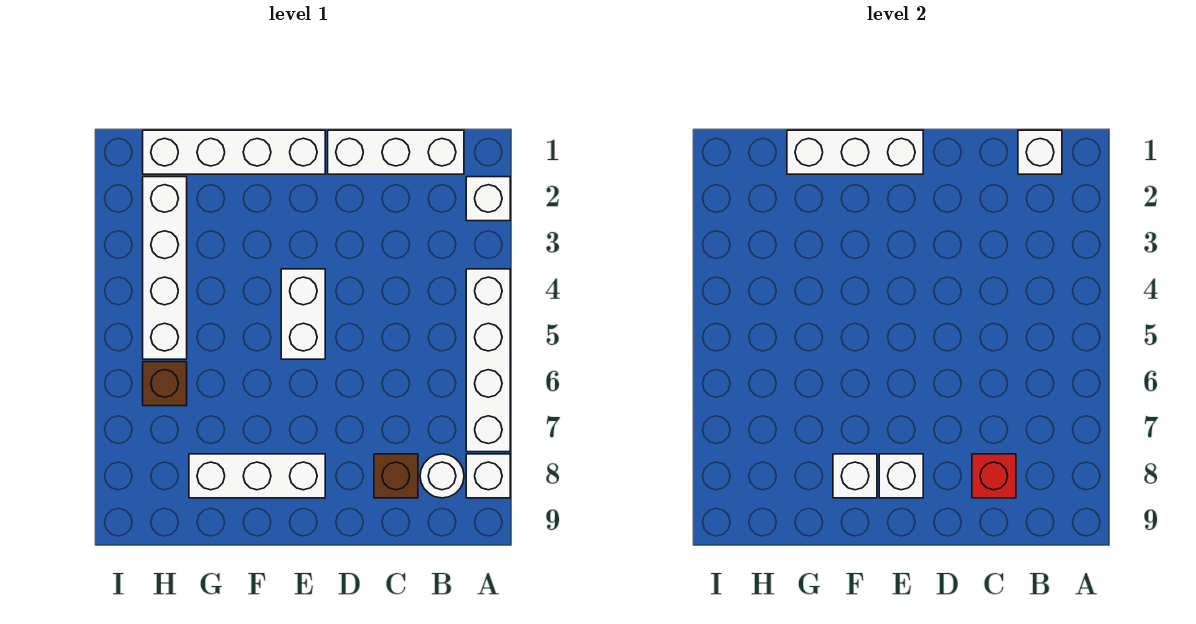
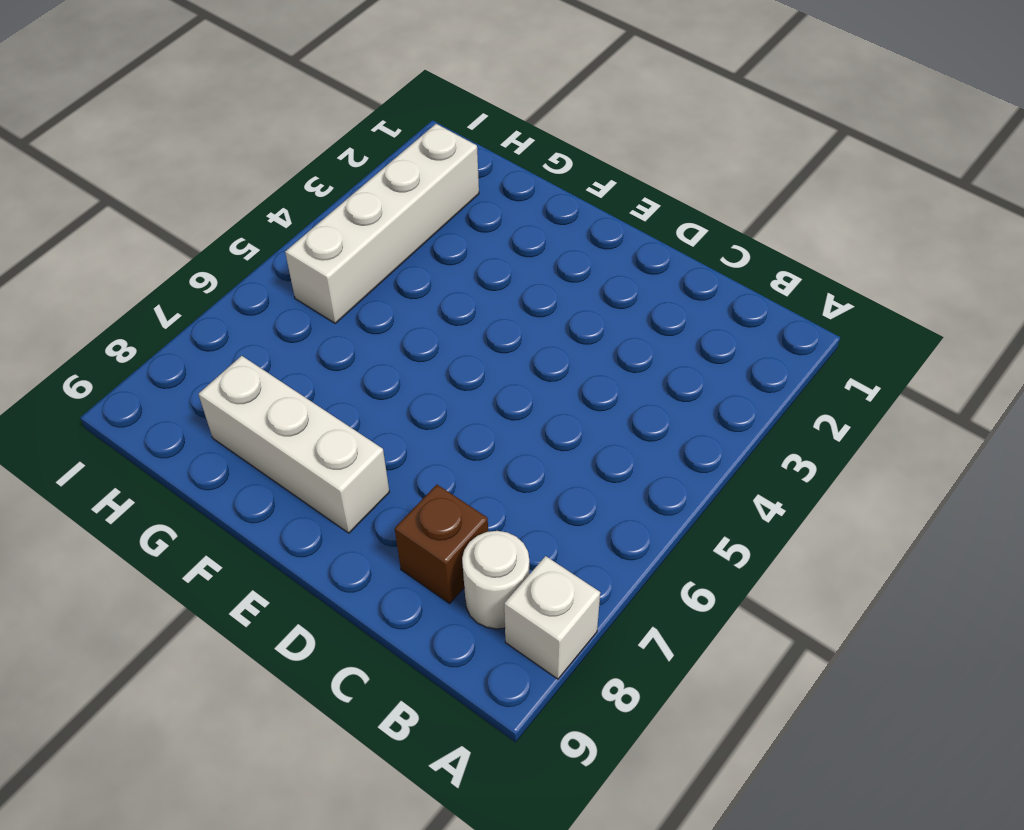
none -> white brick A2 level 1
none -> white brick A4:A7 level 1
none -> white brick B1:D1 level 1

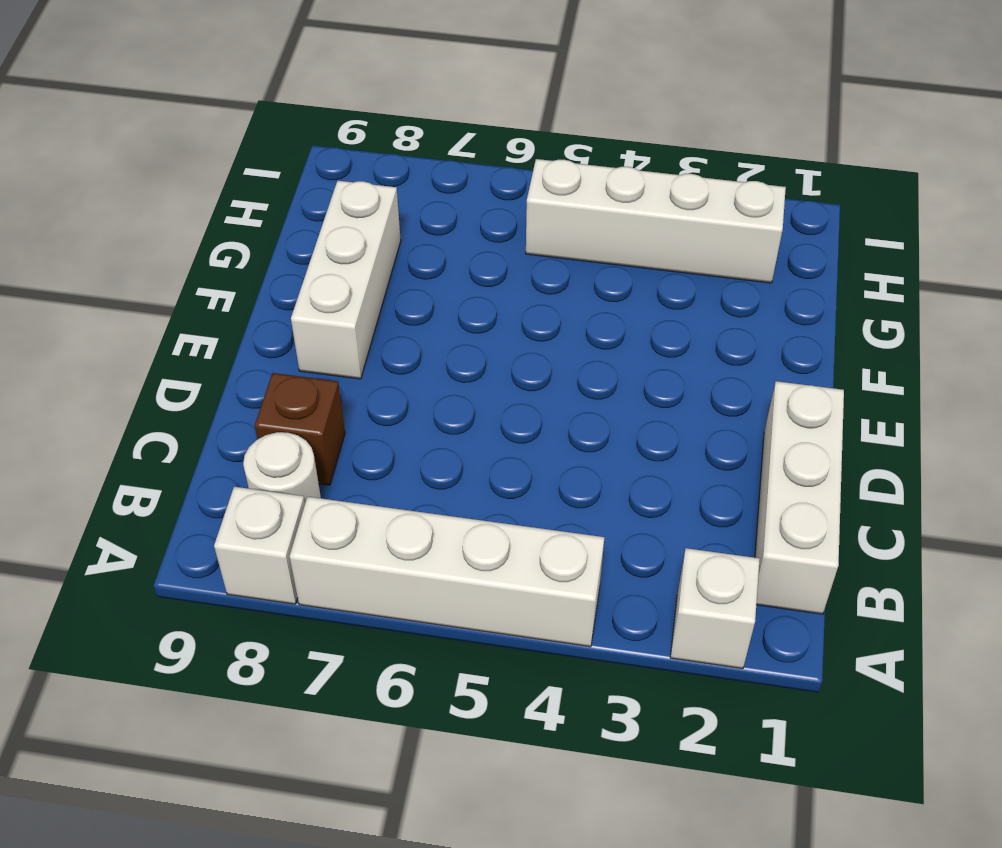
none -> white brick E1:H1 level 1
none -> white brick E4:E5 level 1
none -> brown brick H6 level 1

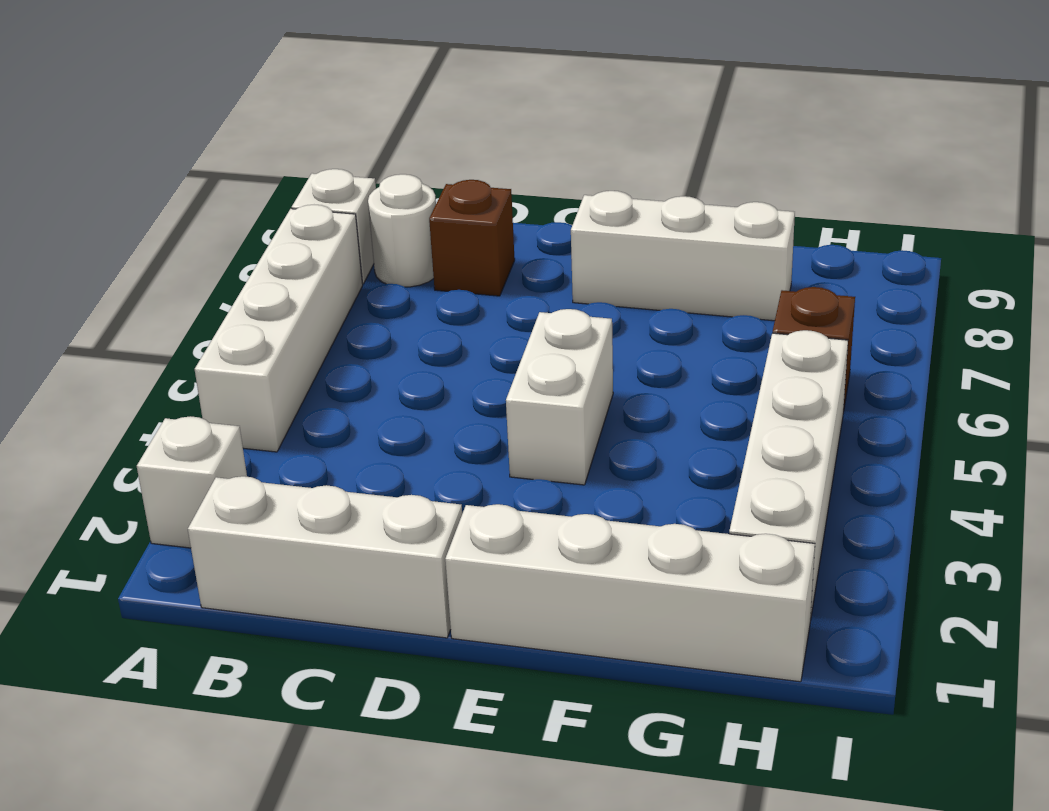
none -> white brick B1 level 2
none -> red brick C8 level 2
none -> white brick E1:G1 level 2

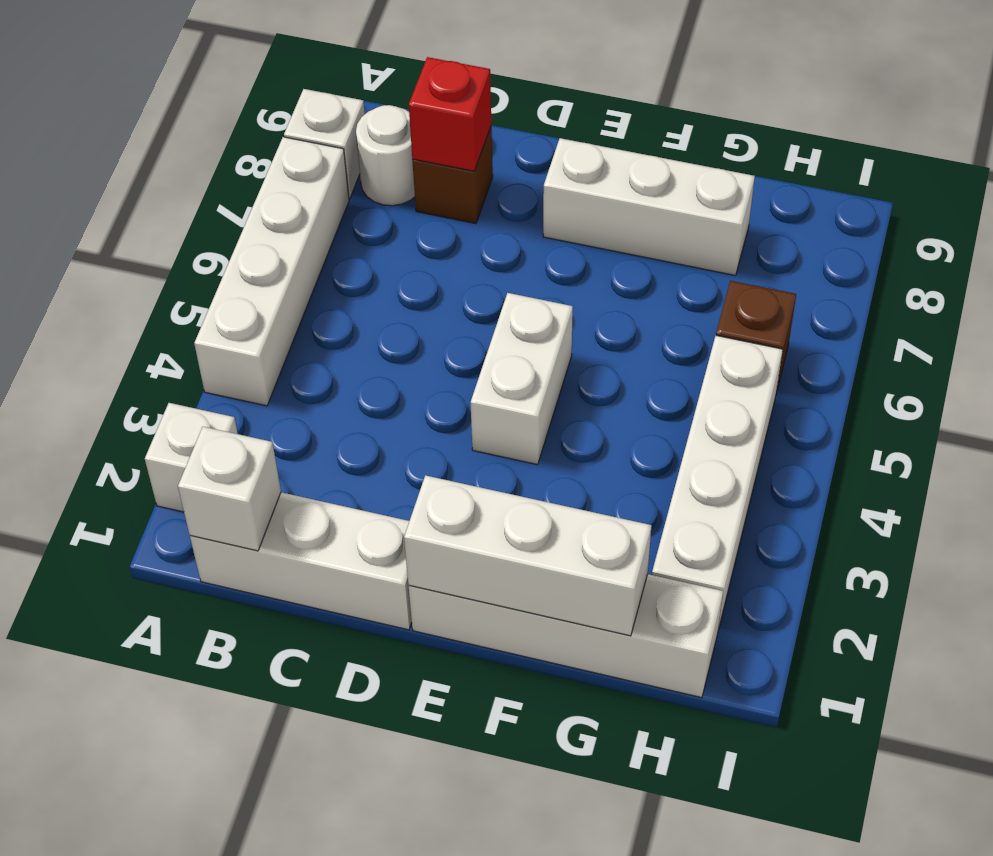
none -> white brick E8 level 2
none -> white brick F8 level 2

